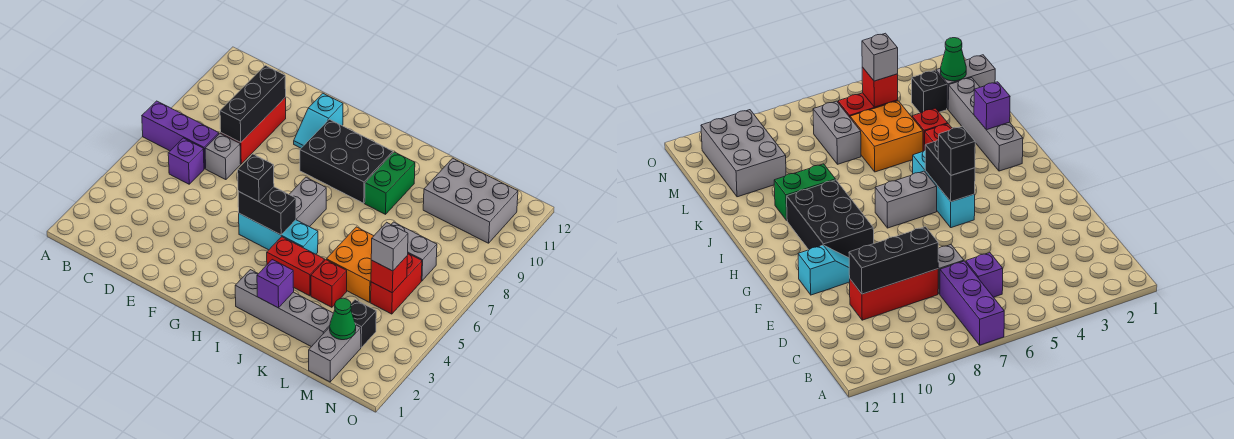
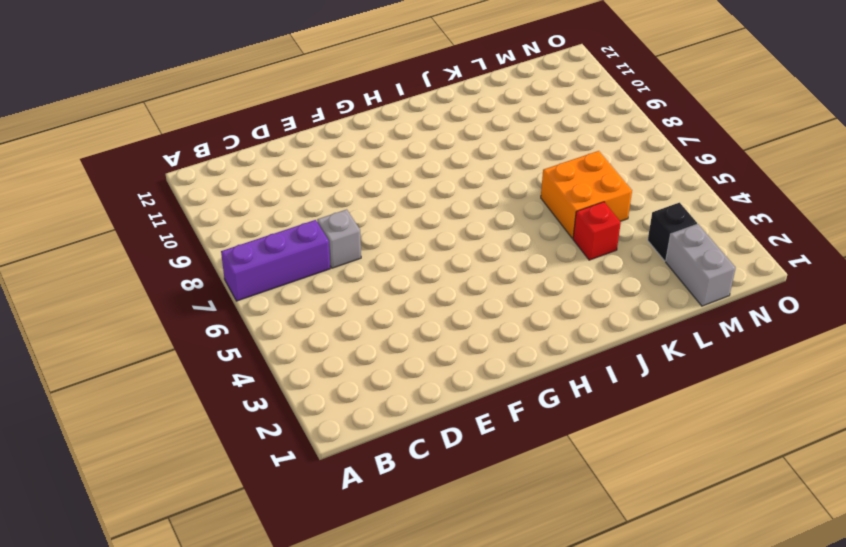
none -> purple brick C6 level 1
none -> red brick D8:D10 level 1
none -> cyan slope F10:F11 level 1 top 11

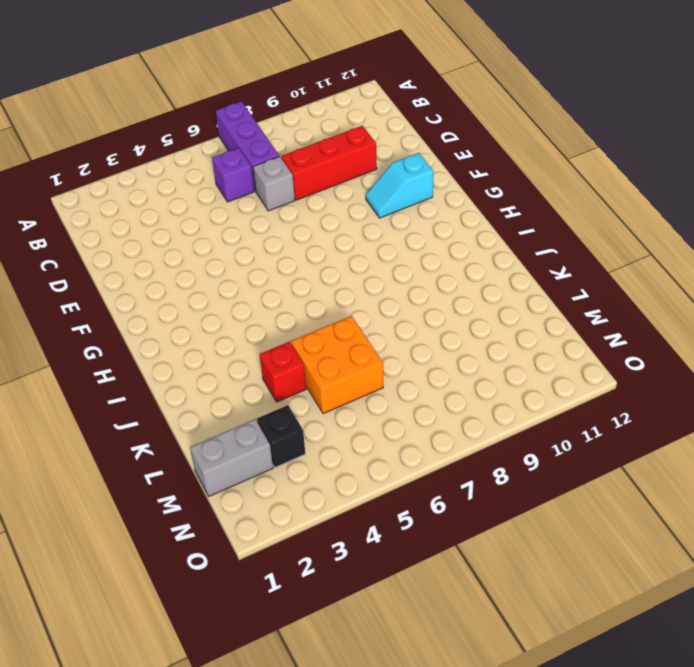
none -> cyan brick G5:I5 level 1
none -> black brick G9:I10 level 1
none -> grey brick H6:H7 level 1

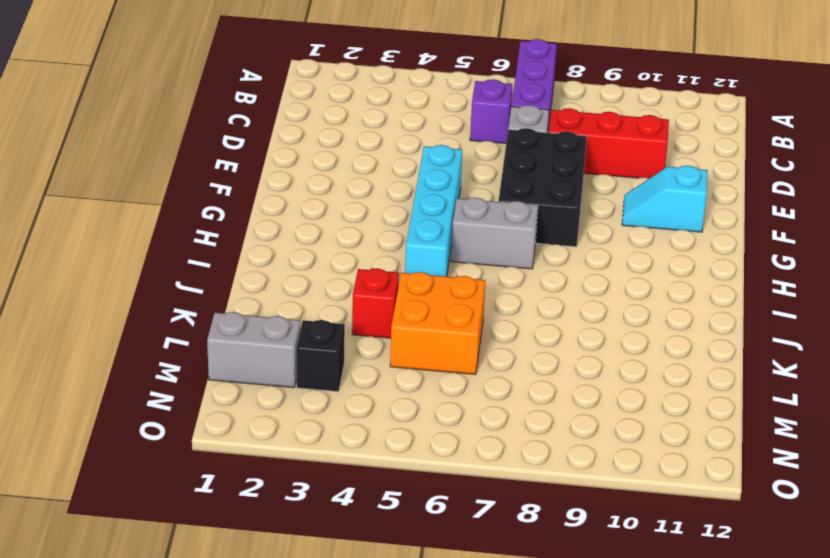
black brick E7:G8 level 1 -> black brick G9:I10 level 1
cyan brick F5:I5 level 1 -> cyan brick G5:I5 level 1
none -> grey brick I2:L2 level 1
none -> red brick I4:J4 level 1
none -> green brick J9:J10 level 1

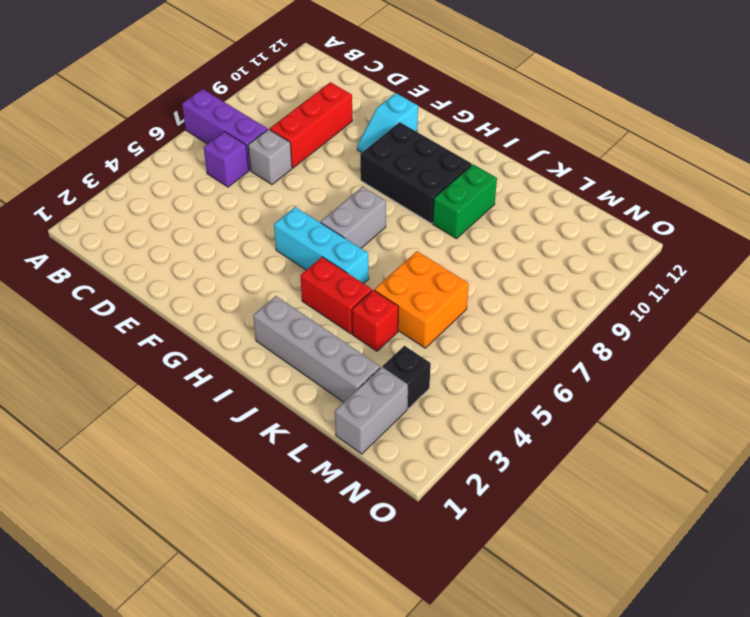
none -> grey brick L7:M7 level 1
none -> grey brick L10:N11 level 1
none -> red brick M5:M6 level 1

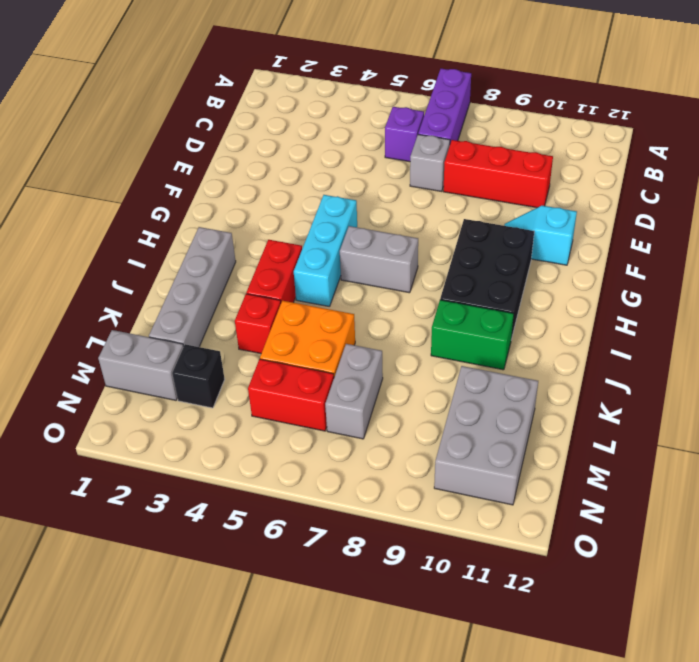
none -> black brick D8:D10 level 2
none -> black brick G5:H5 level 2
none -> purple brick J2 level 2

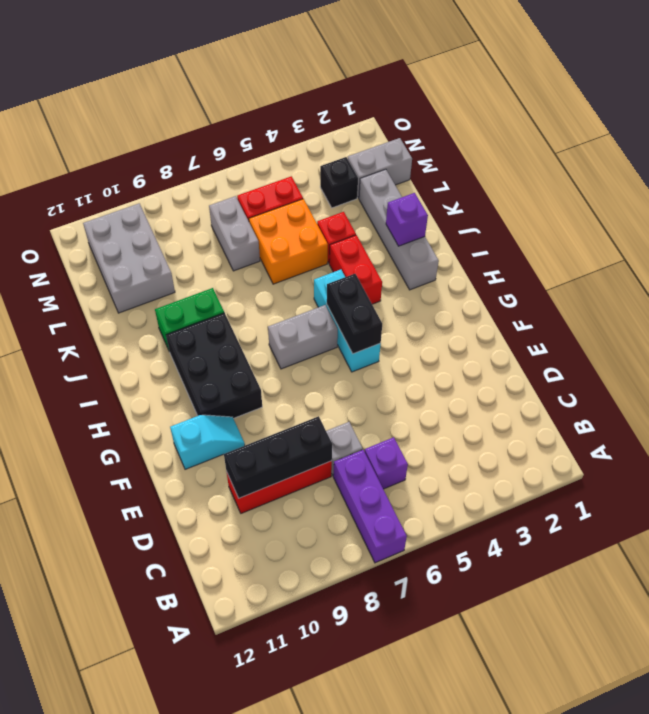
none -> green cone M2 level 2
none -> red brick M5 level 2
none -> black brick G5 level 3

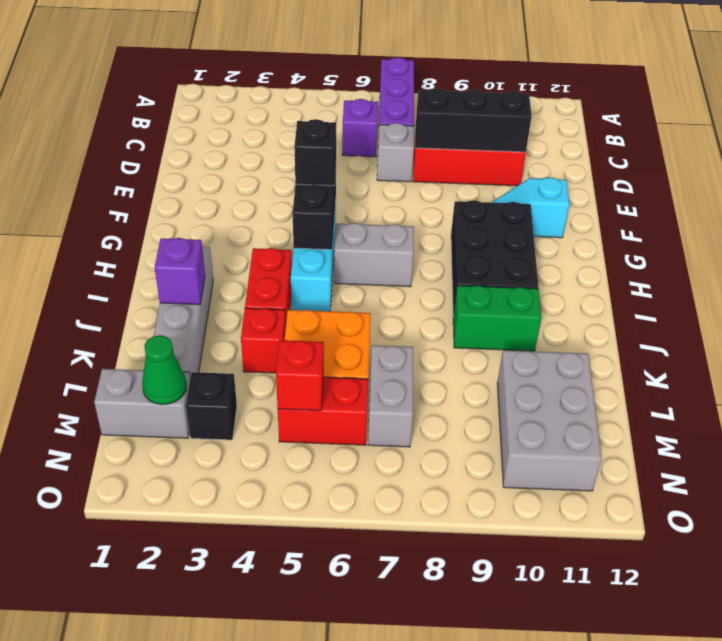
none -> grey brick M5 level 3

